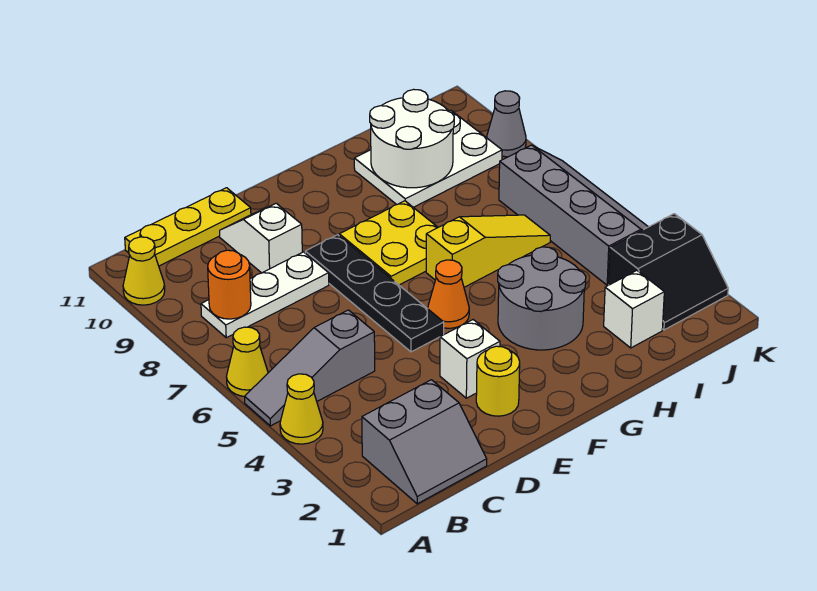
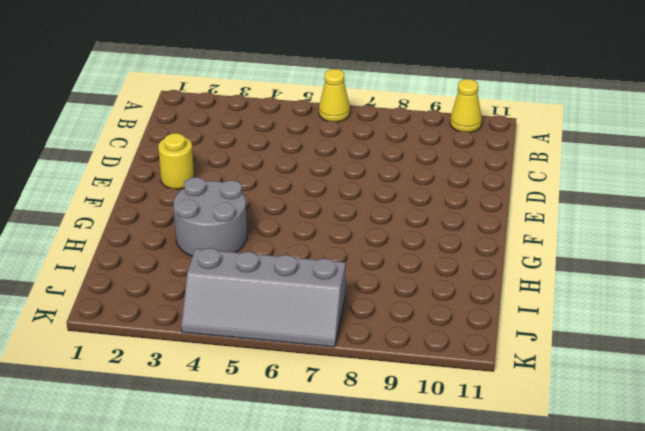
none -> yellow cone A4 level 1
none -> grey slope A5:C5 level 1 top C
none -> grey slope B1:C2 level 1 top 2

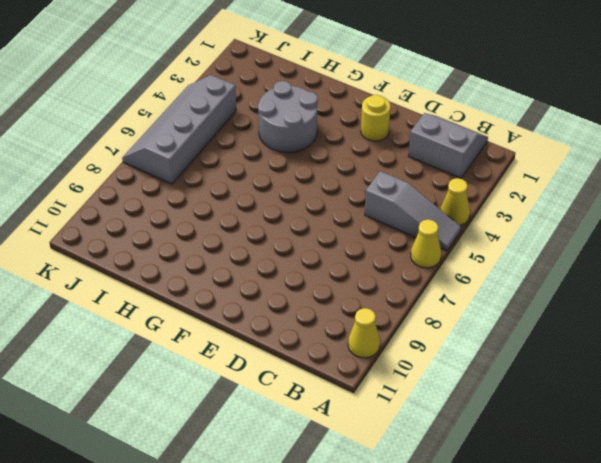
none -> white plate B8:D8 level 1
none -> yellow plate B11:D11 level 1
none -> white slope D9:D10 level 1 top 9

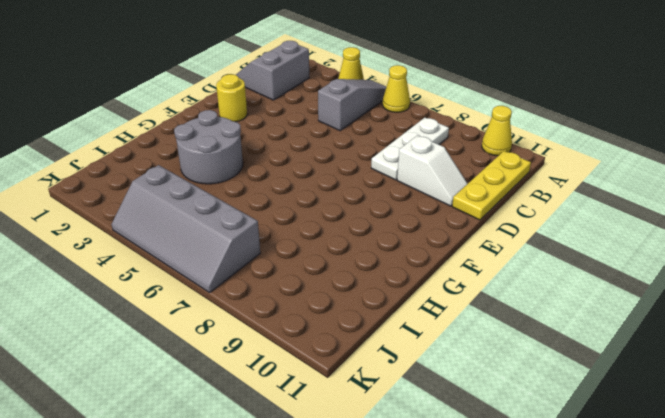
none -> white brick E3 level 1
none -> black plate E5:E8 level 1
none -> orange cone F5 level 1

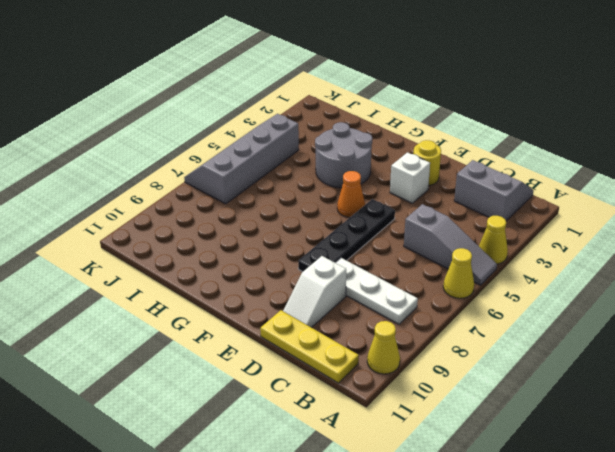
none -> yellow plate F7:G8 level 1
none -> yellow slope G6:I6 level 1 top G
none -> white plate H9:J10 level 1

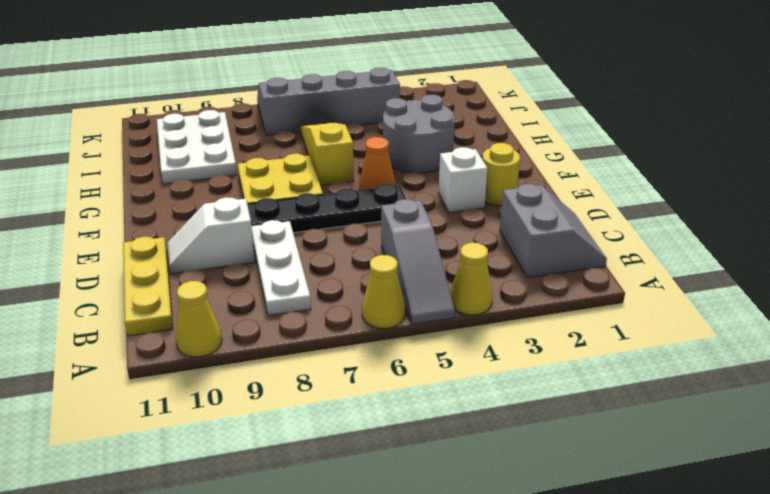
none -> white brick I2 level 1
none -> black slope J2:K3 level 1 top 3
none -> grey cone K9 level 1

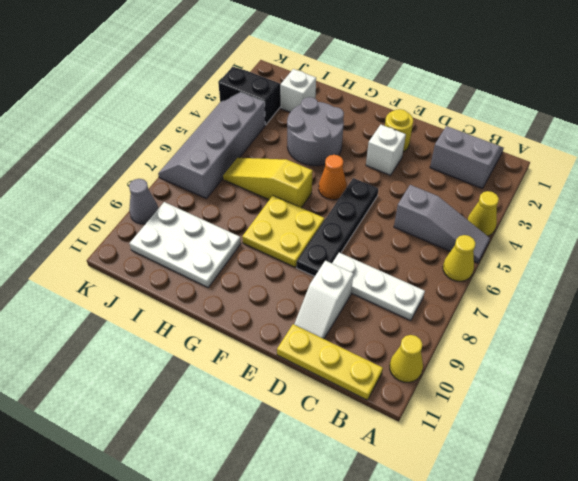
none -> orange round brick B8 level 2
none -> white round brick H9:I10 level 2

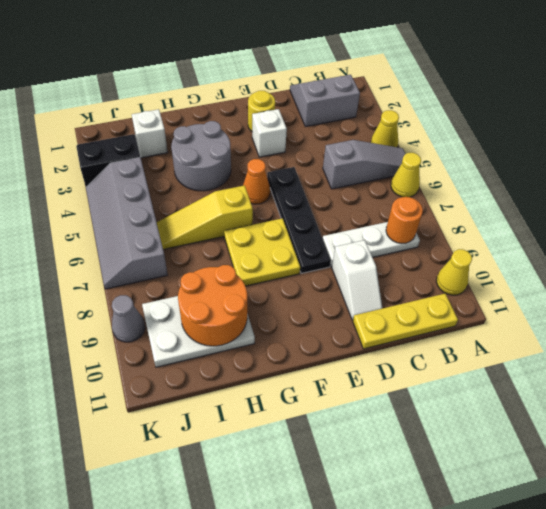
orange round brick H9:I10 level 2 -> white round brick H9:I10 level 2

